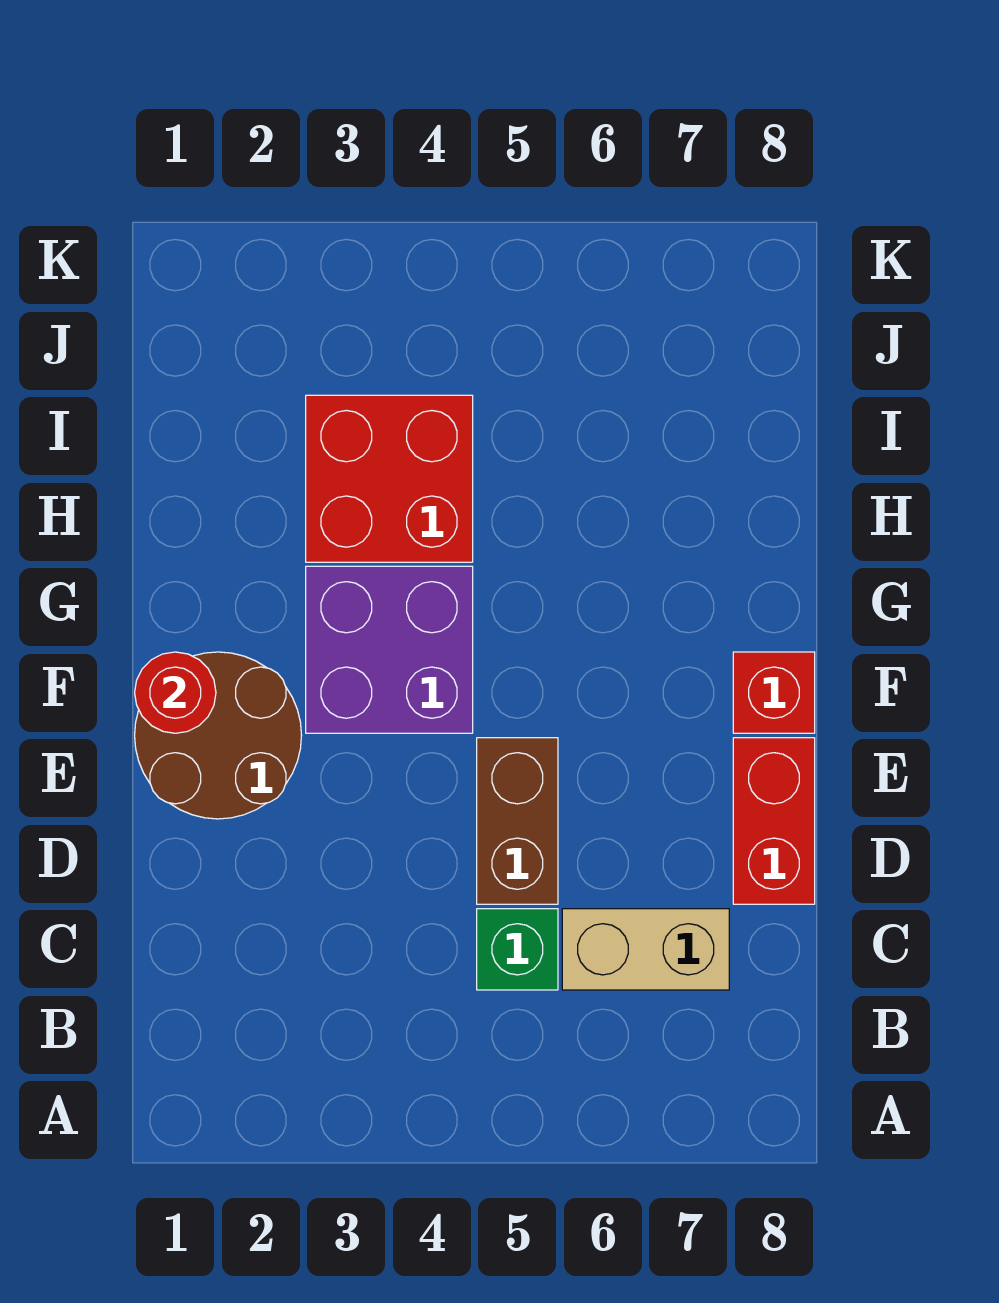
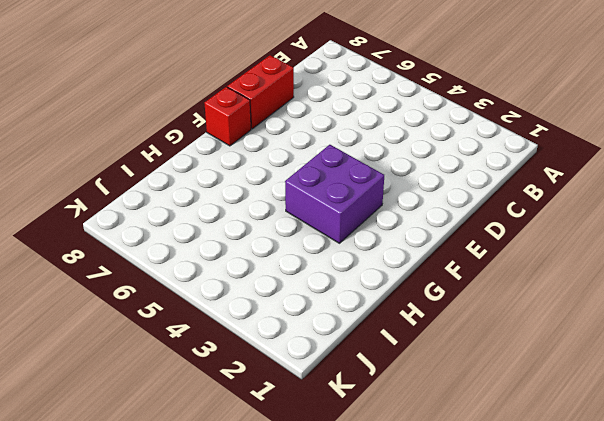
none -> green brick C5 level 1
none -> tan brick C6:C7 level 1

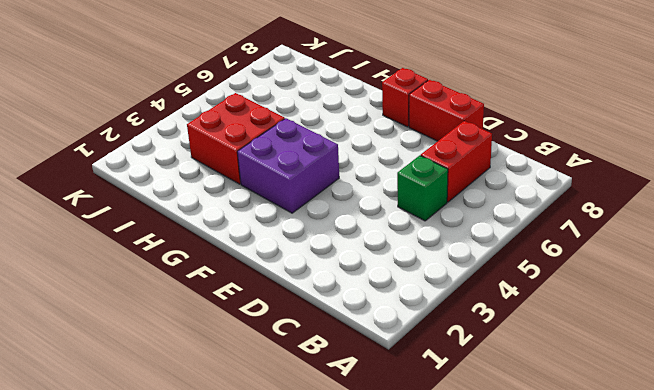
red brick C6:C7 level 1 -> tan brick C6:C7 level 1
none -> brown brick D5:E5 level 1
none -> brown round brick E1:F2 level 1

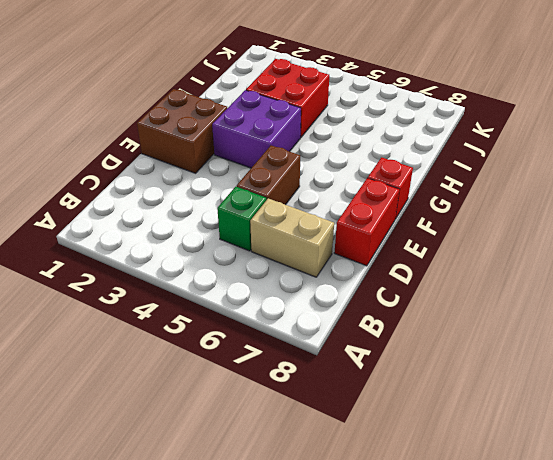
brown brick E1:F2 level 1 -> brown round brick E1:F2 level 1
none -> red round brick F1 level 2

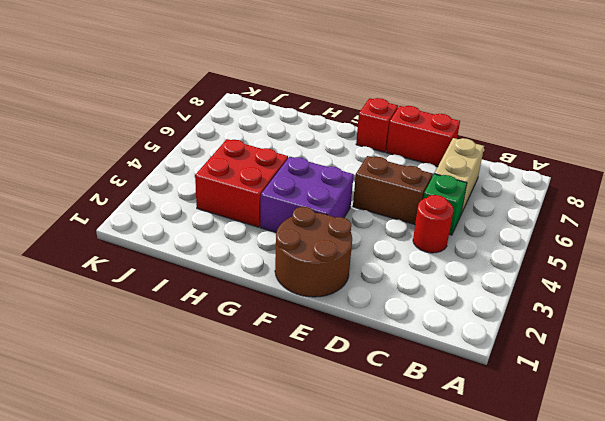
red round brick C4 level 1 -> red round brick F1 level 2

